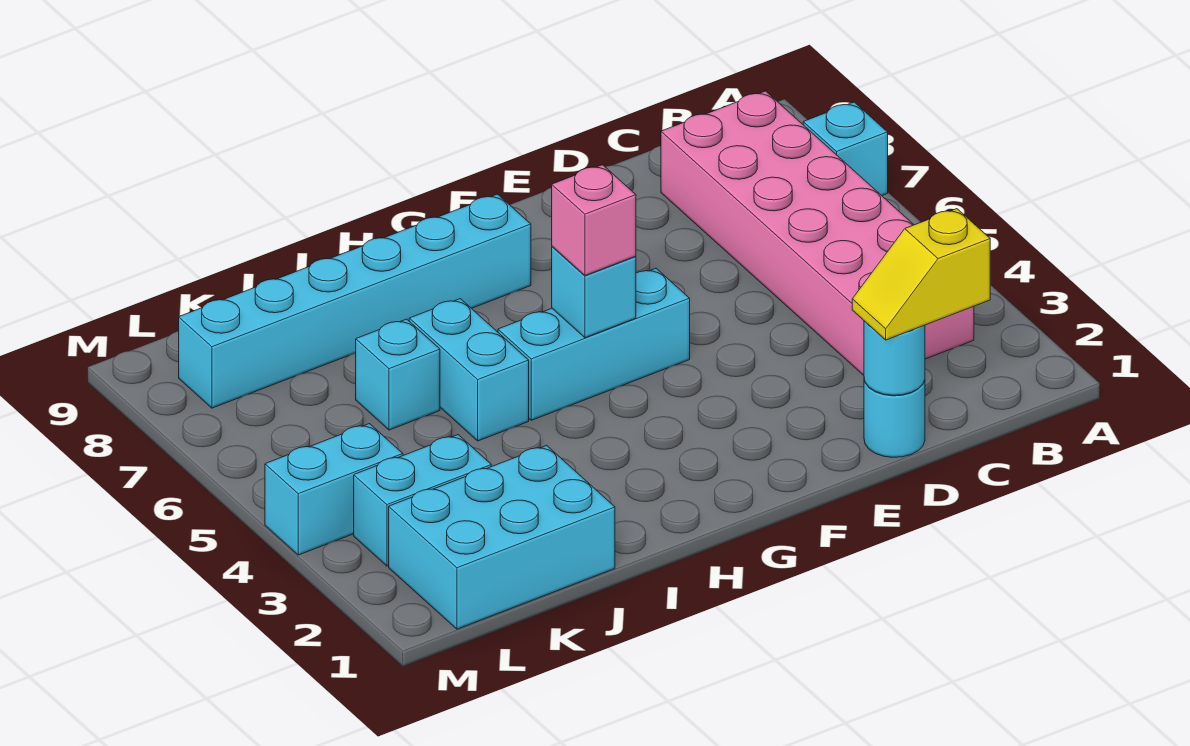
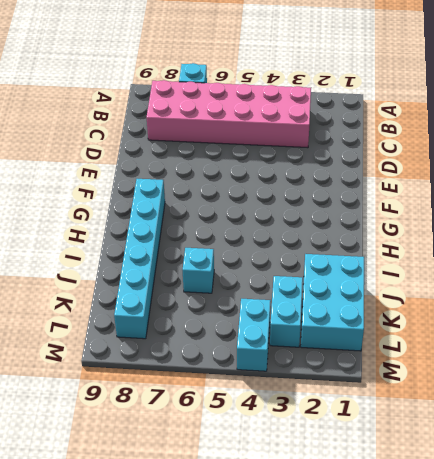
none -> cyan round brick D1 level 1
none -> cyan brick F5:H5 level 1
none -> cyan brick I5:I6 level 1

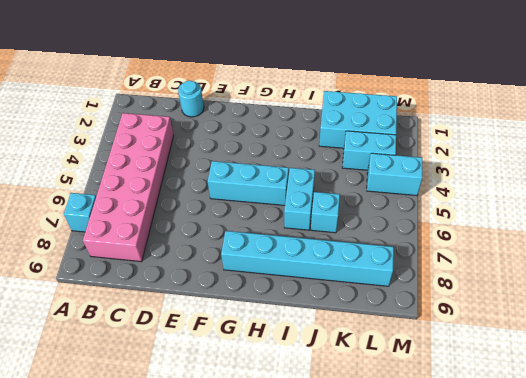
none -> cyan round brick D1 level 2
none -> cyan brick G5 level 2
none -> yellow slope C1:D1 level 3 top C

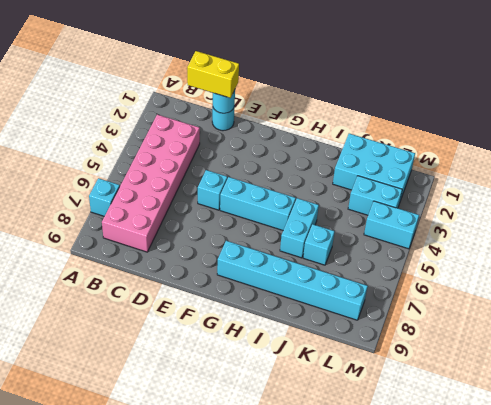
yellow brick C1:D1 level 3 -> yellow slope C1:D1 level 3 top C
cyan brick E5 level 1 -> cyan brick G5 level 2
none -> pink brick G5 level 3

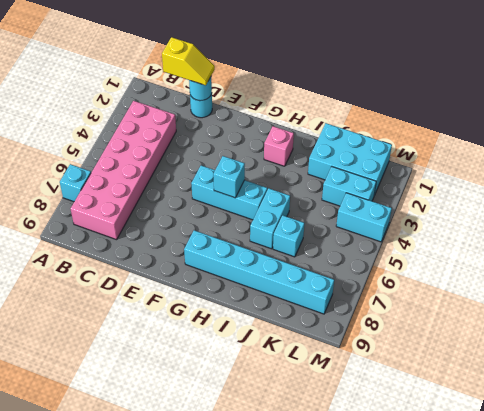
pink brick H2 level 1 -> pink brick G5 level 3

